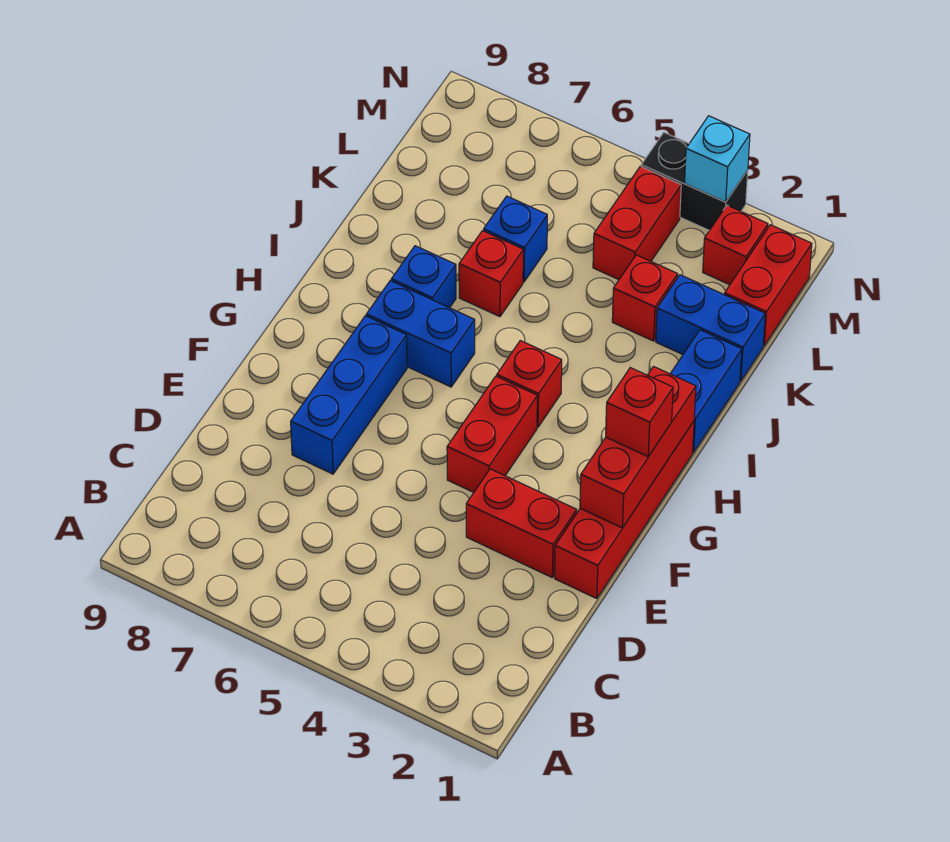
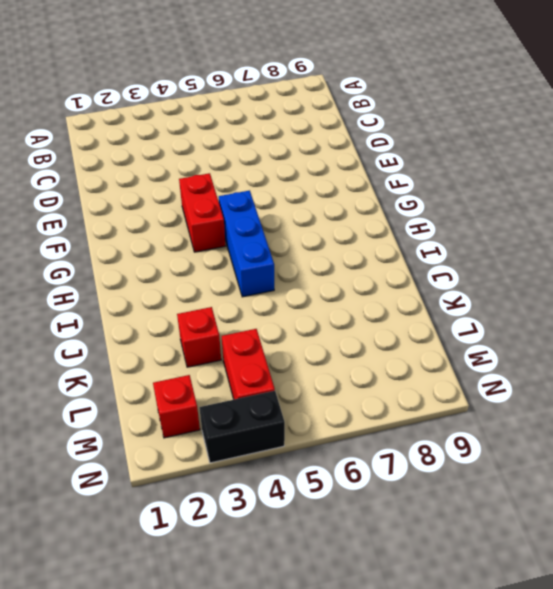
blue brick G5:I5 level 1 -> blue brick E7:G7 level 1
none -> red brick E1:H1 level 1
none -> red brick E2:E3 level 1
none -> red brick H4 level 1

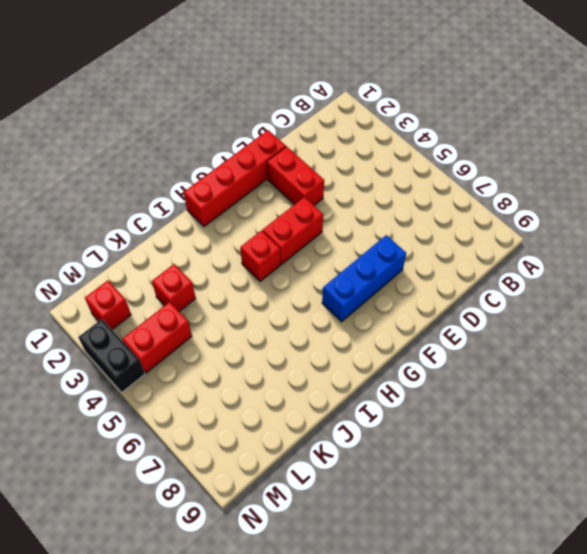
none -> blue brick H6:H7 level 1
none -> blue brick I1:J1 level 1
none -> blue brick I7 level 1

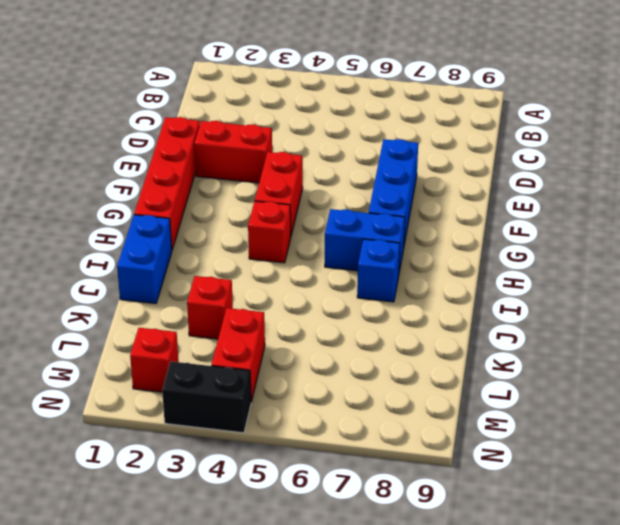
none -> red brick J6 level 1
none -> blue brick K1:K2 level 1
none -> blue brick K6 level 1

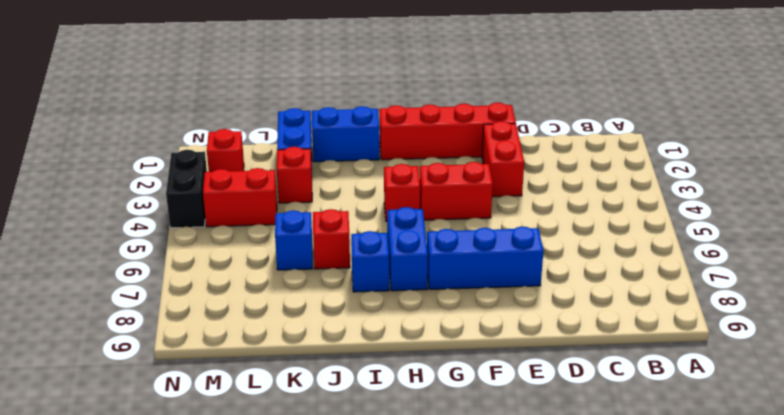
none -> red brick L1:M1 level 1
none -> red brick F1:H1 level 2
none -> cyan brick N3 level 2

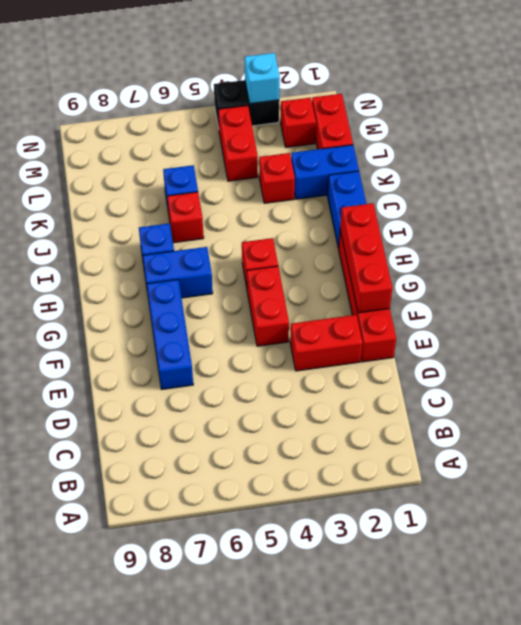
none -> red brick G1 level 3

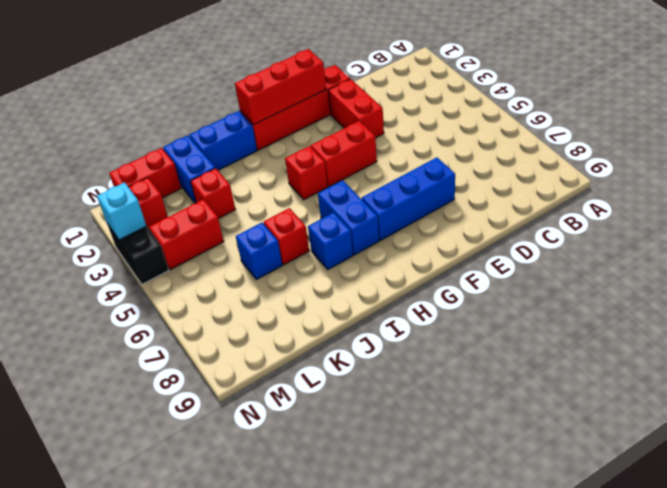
none -> red brick G1 level 3

